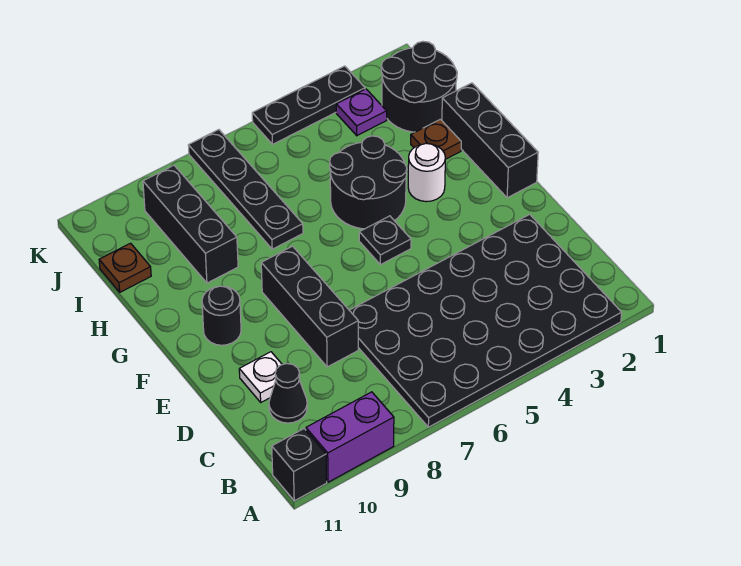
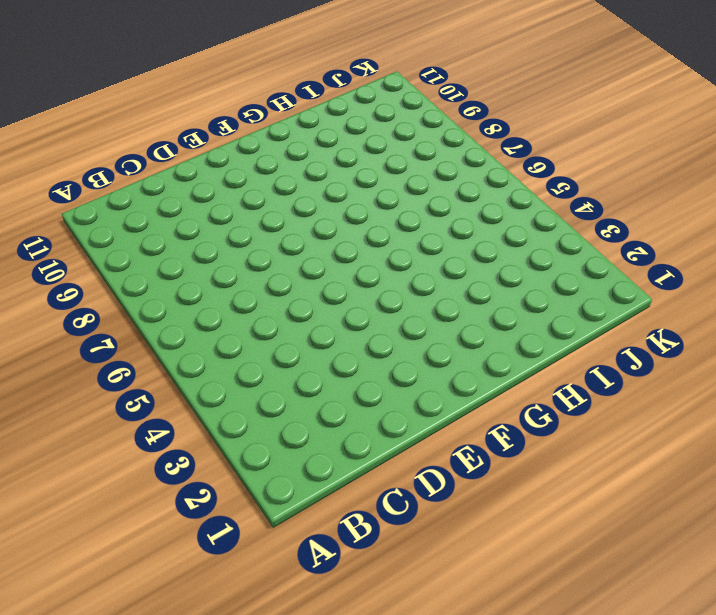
none -> black plate A2:D7 level 1
none -> purple brick A9:A10 level 1
none -> black brick A11 level 1

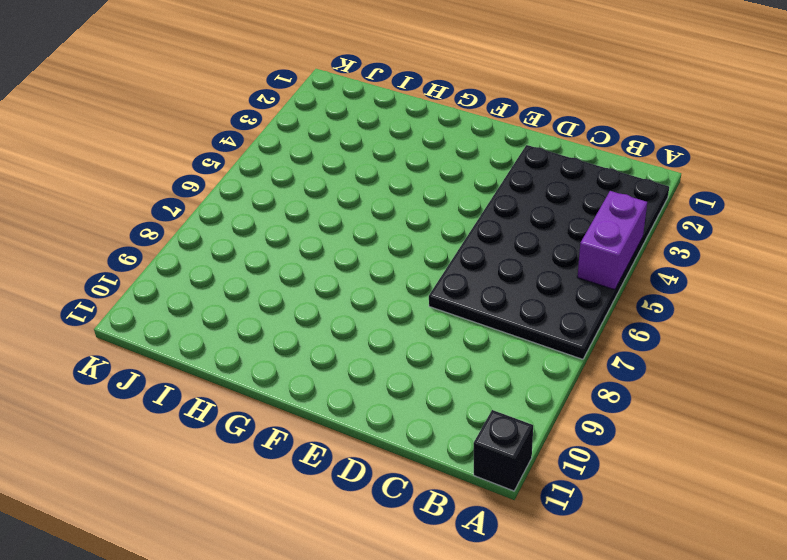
purple brick A4:A5 level 2 -> purple brick A9:A10 level 1
none -> black cone C10 level 1
none -> black brick D8:F8 level 1
none -> white plate D10 level 1

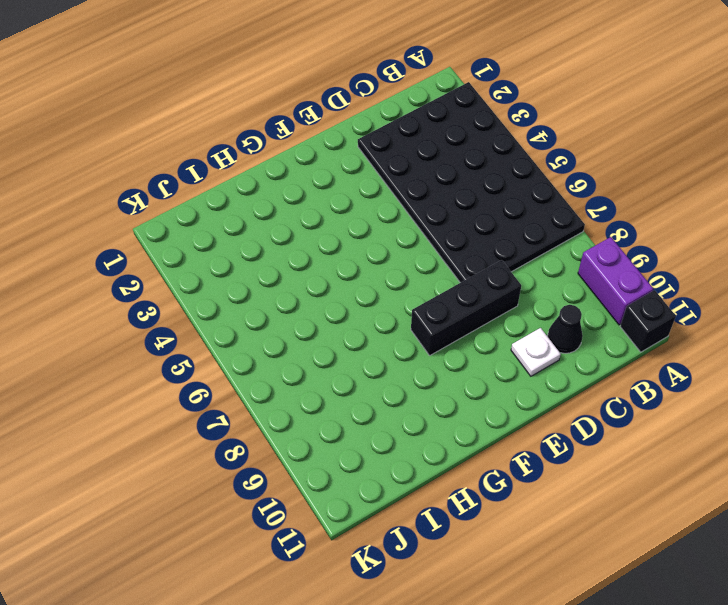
none -> black brick F1:H1 level 1
none -> black plate F5 level 1
none -> black round brick F10 level 1

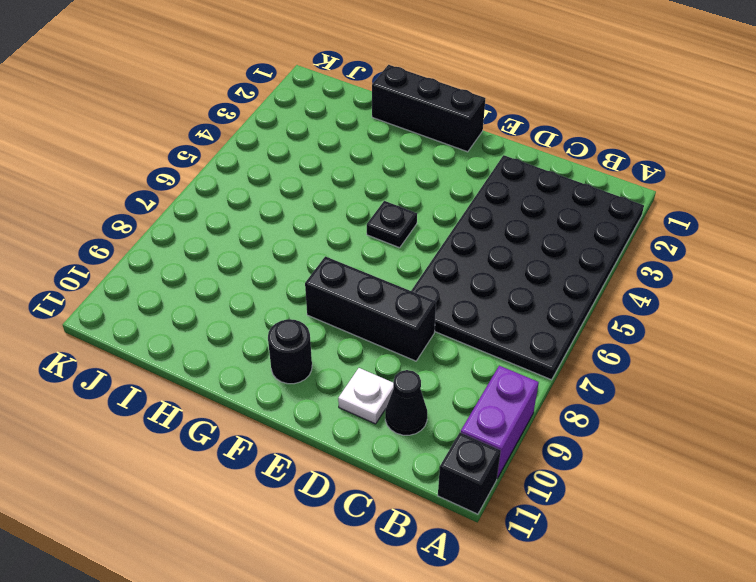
none -> white round brick G3 level 1
none -> black round brick G4:H5 level 1
none -> brown plate H2 level 1

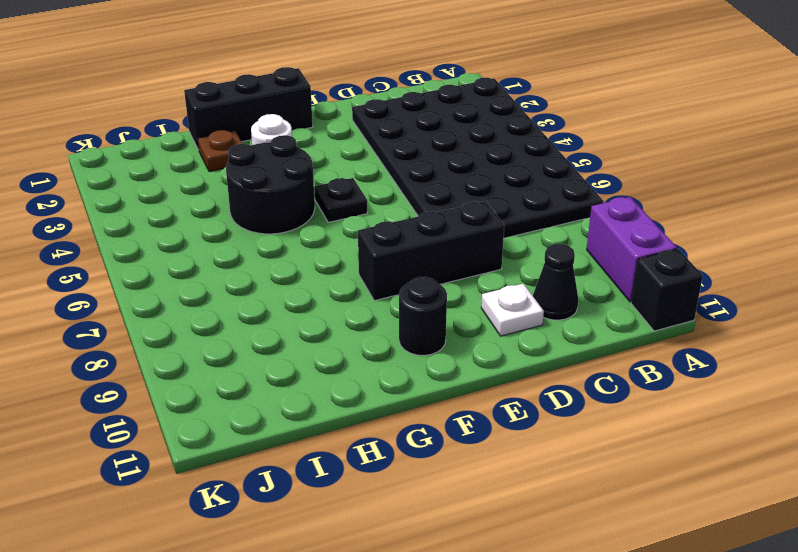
none -> black plate H7:K7 level 1
none -> black brick H9:J9 level 1
none -> black round brick I1:J2 level 1

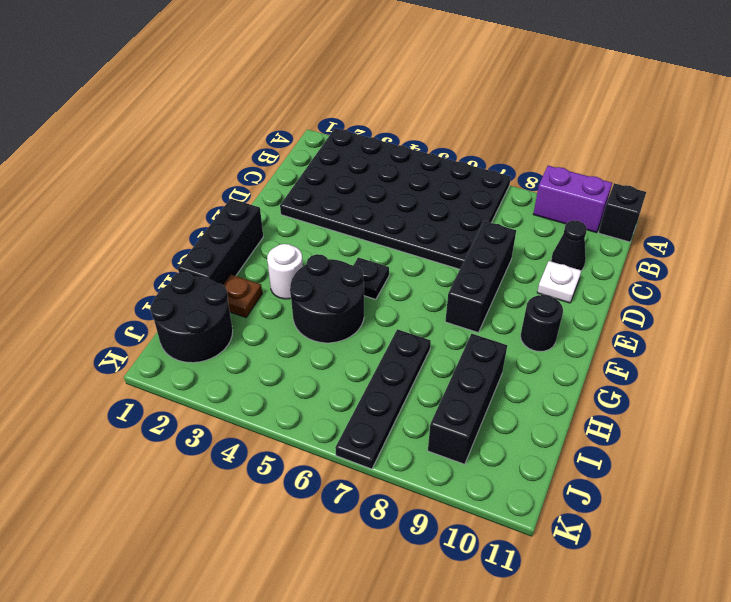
none -> brown plate I11 level 1
none -> purple plate J3 level 1
none -> black plate K3:K5 level 1

